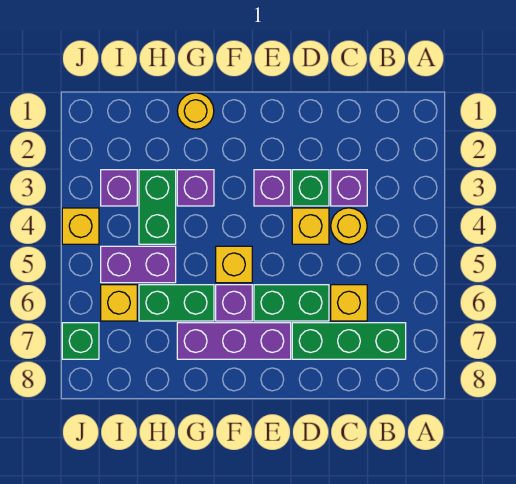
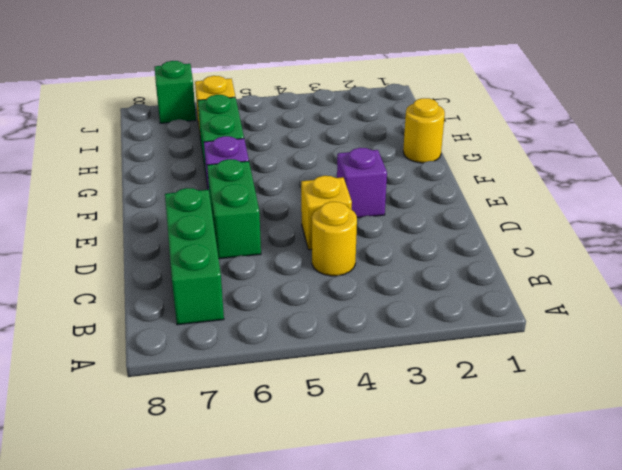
none -> purple brick C3 level 1
none -> yellow brick C6 level 1
none -> green brick D3 level 1

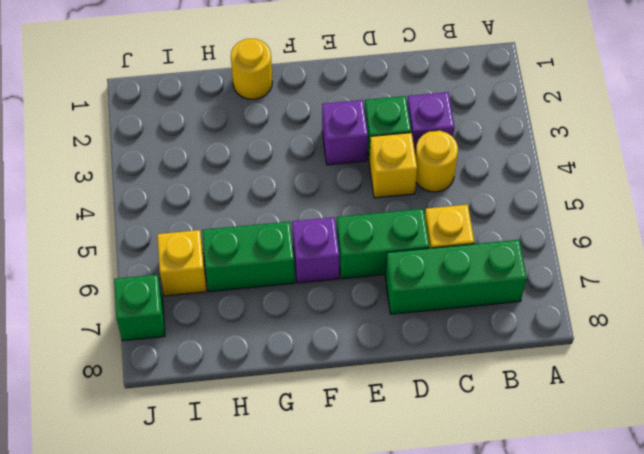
none -> purple brick E7:G7 level 1
none -> yellow brick F5 level 1
none -> purple brick G3 level 1

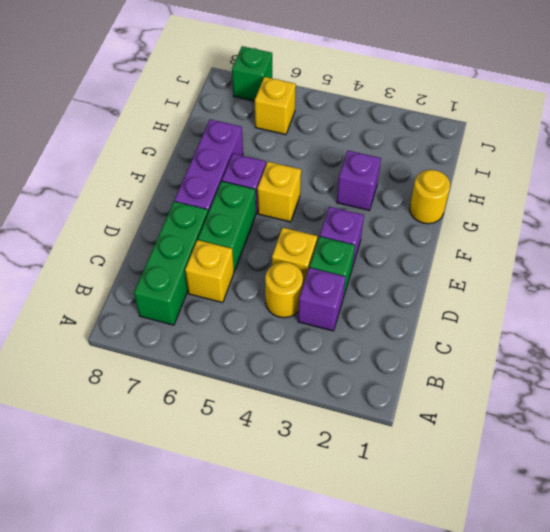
none -> green brick G6:H6 level 1
none -> green brick H3:H4 level 1
none -> purple brick H5:I5 level 1

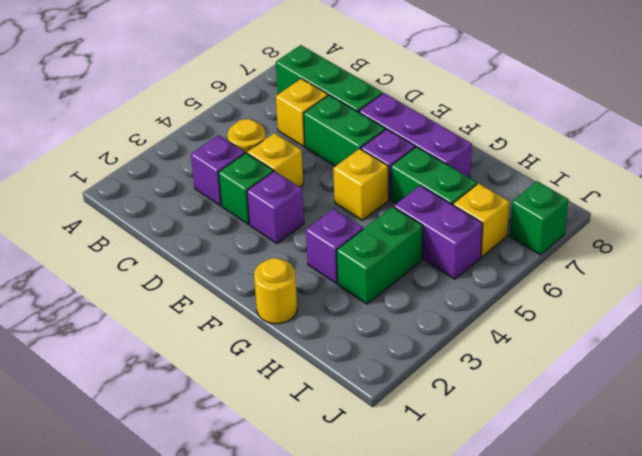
none -> purple brick I3 level 1
none -> yellow brick J4 level 1

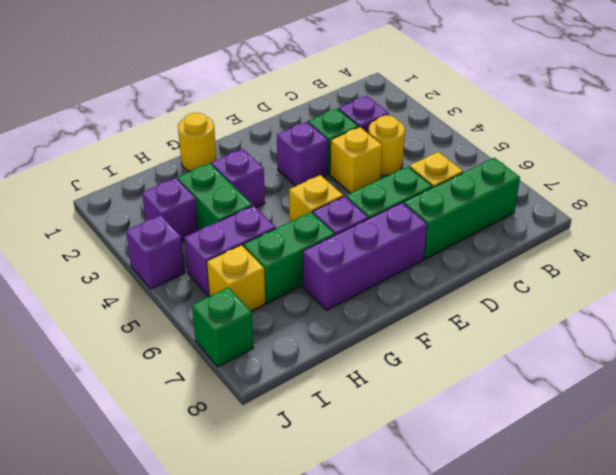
purple brick J4 level 1 -> yellow brick J4 level 1

